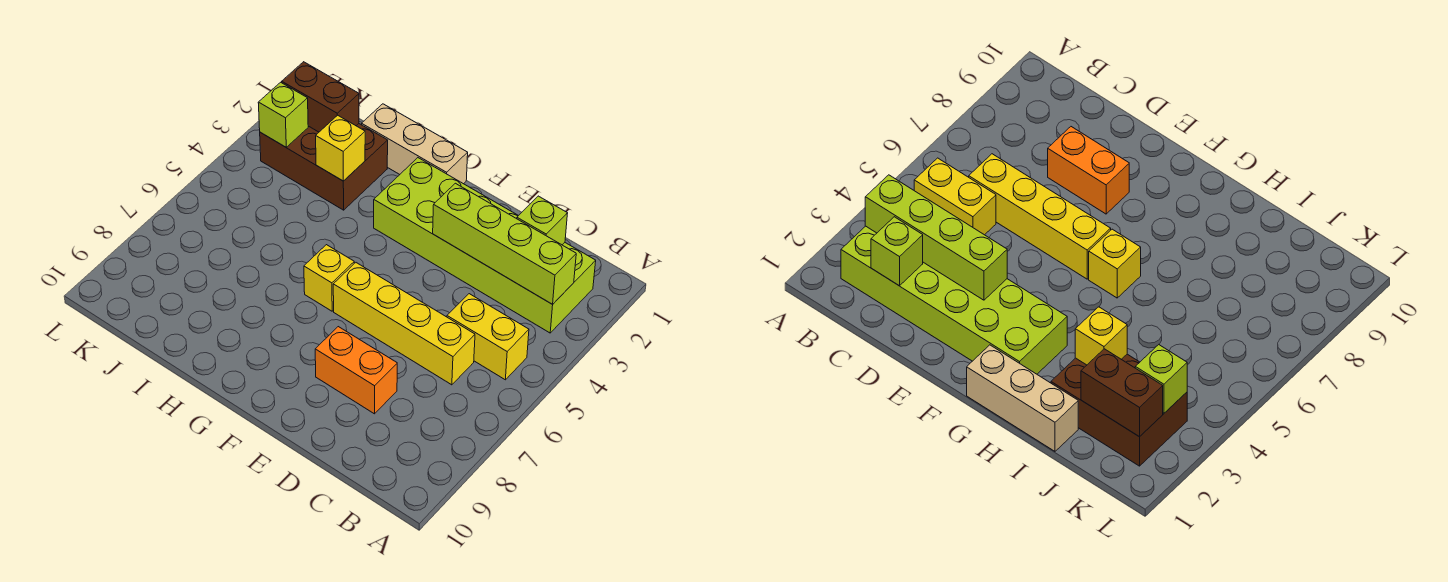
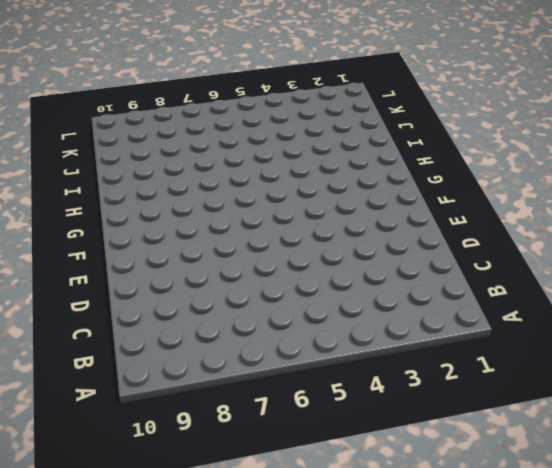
none -> lime brick B2:G3 level 1
none -> yellow brick B5:C5 level 1
none -> yellow brick C6:F6 level 1

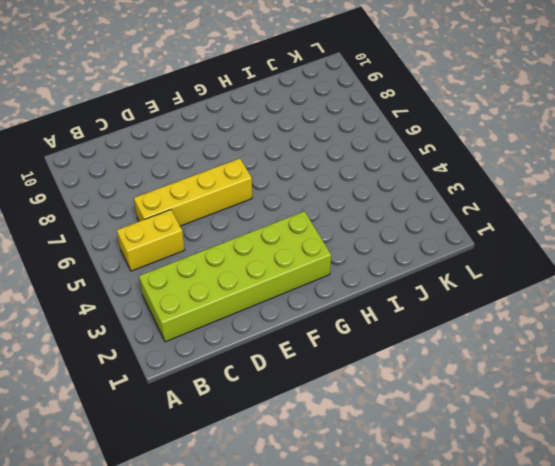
none -> orange brick D8:E8 level 1
none -> tan brick G1:I1 level 1
none -> yellow brick G6 level 1

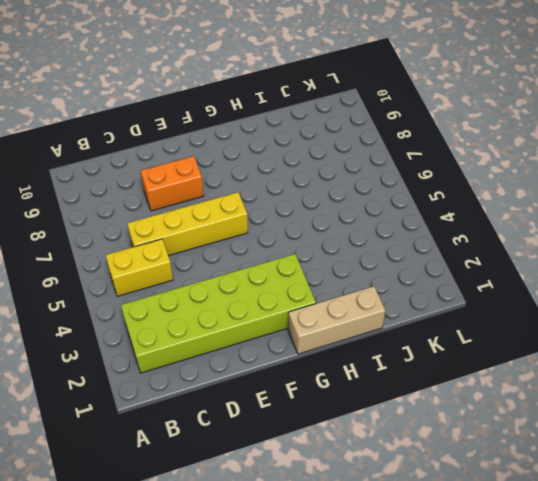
none -> yellow brick G6 level 1
none -> brown brick I2:K3 level 1
none -> lime brick B3:E3 level 2

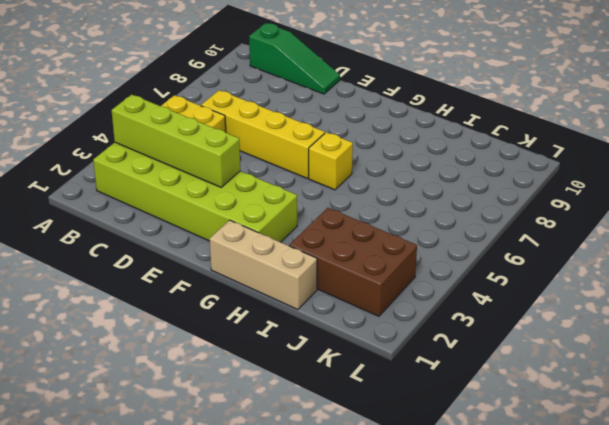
green slope B10:D10 level 1 top B -> none
none -> orange brick D8:E8 level 1
none -> lime brick C2 level 2
none -> yellow brick I3 level 2

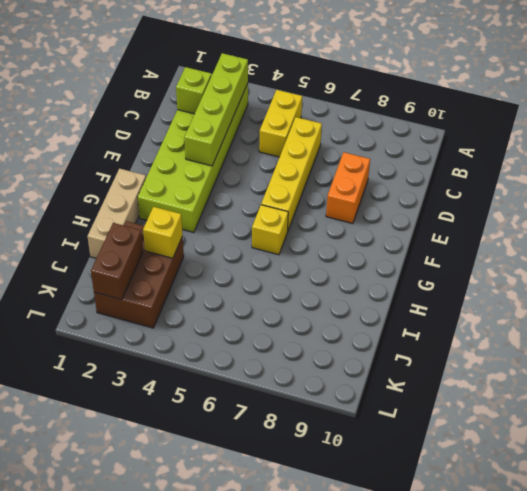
none -> lime brick K3 level 2

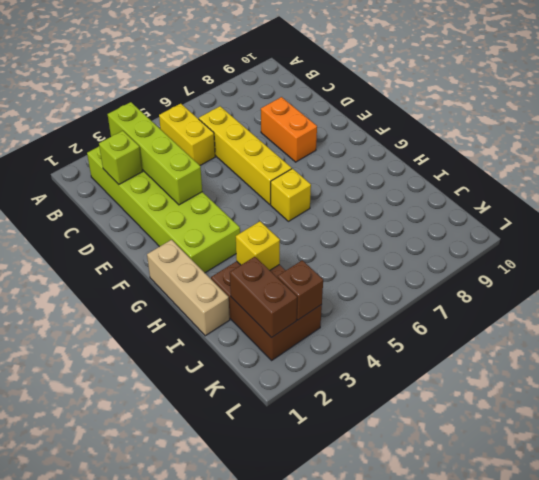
brown brick K3 level 2 -> lime brick K3 level 2

